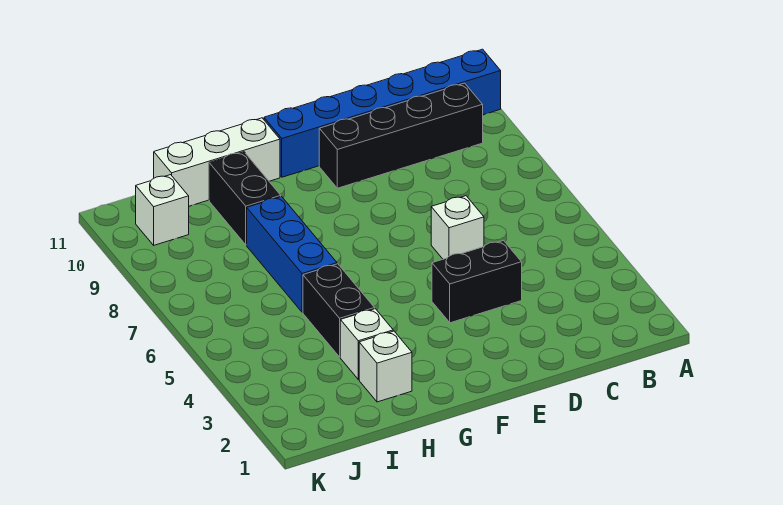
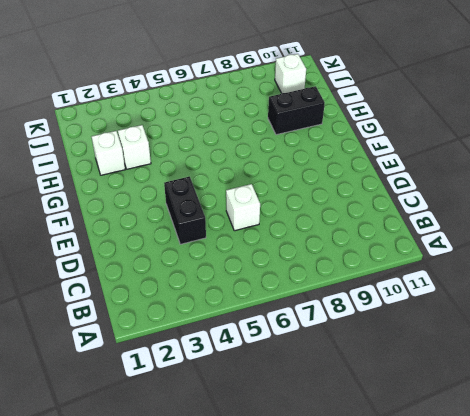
none -> blue brick A11:F11 level 1
none -> black brick B10:E10 level 1

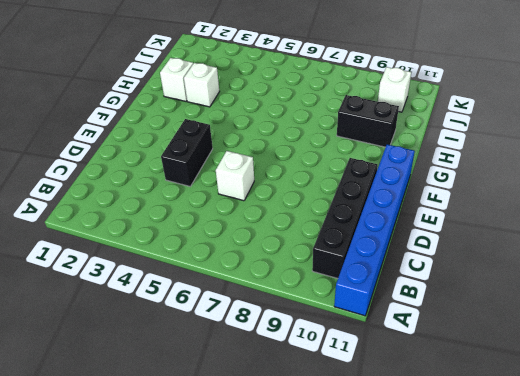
none -> white brick G11:I11 level 1
none -> black brick H4:H5 level 1

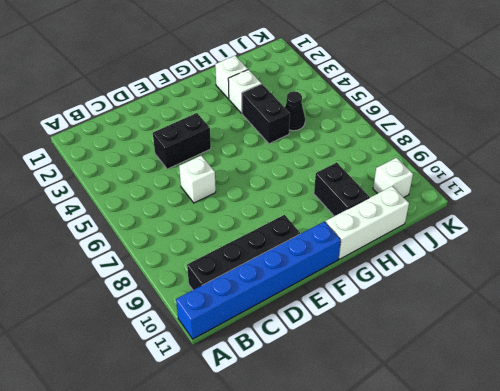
black cone I5 level 1 -> none
none -> blue brick H6:H8 level 1

